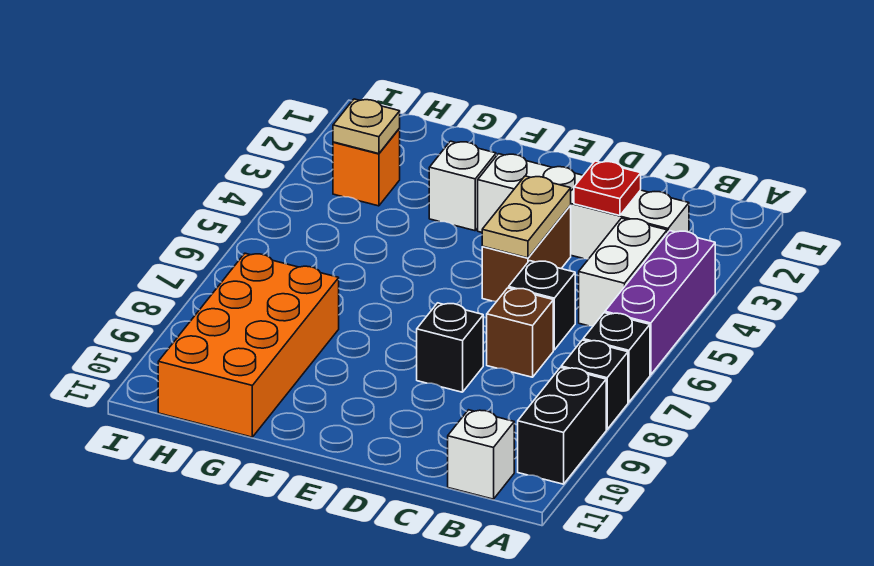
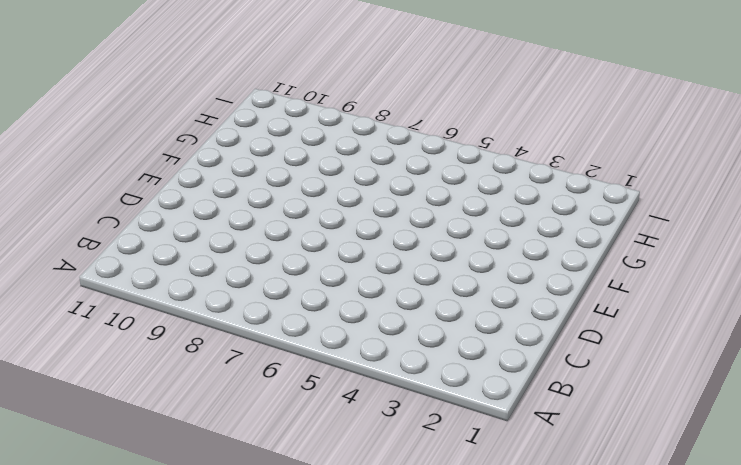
none -> purple brick A4:A6 level 1
none -> black brick A7 level 1
none -> black brick A8 level 1

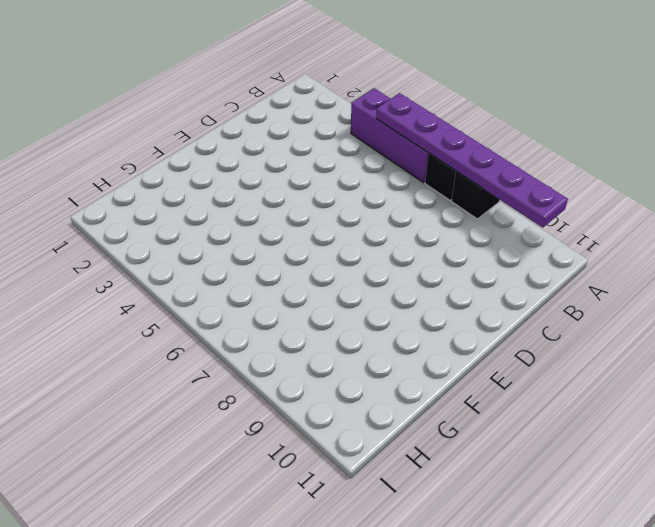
purple plate A5:A10 level 2 -> none
none -> black brick A9:A10 level 1
none -> white brick B3:E3 level 1
none -> white brick B4:B5 level 1

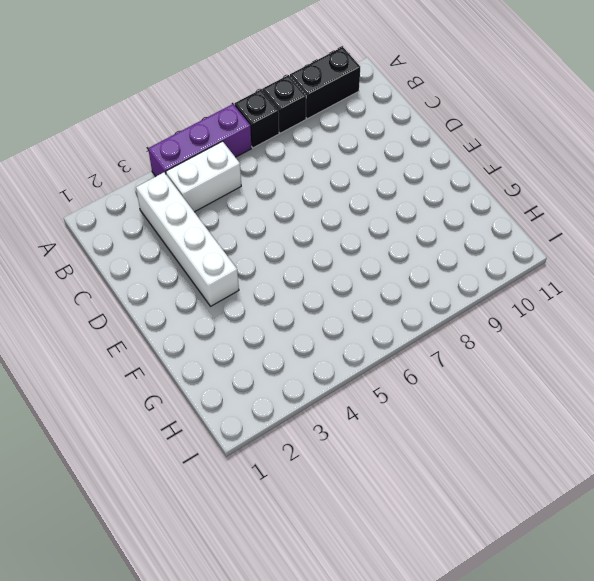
none -> white brick B11 level 1
none -> black brick C6 level 1
none -> brown brick C7 level 1

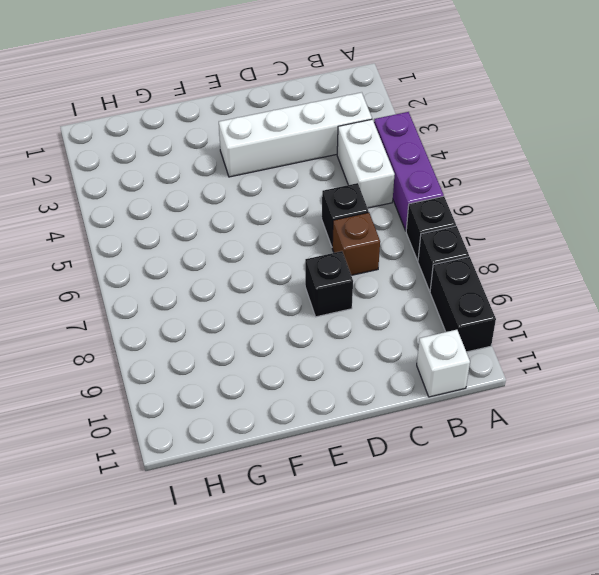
none -> brown brick D4:D5 level 1
none -> white brick F3 level 1
none -> orange brick G8:H11 level 1

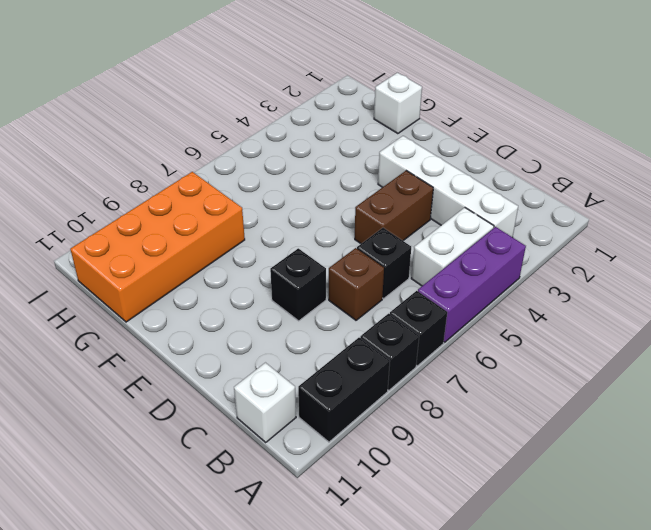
white brick G1 level 1 -> white brick F3 level 1
none -> orange brick H3 level 1
none -> red plate C3 level 2
none -> tan plate D4:D5 level 2

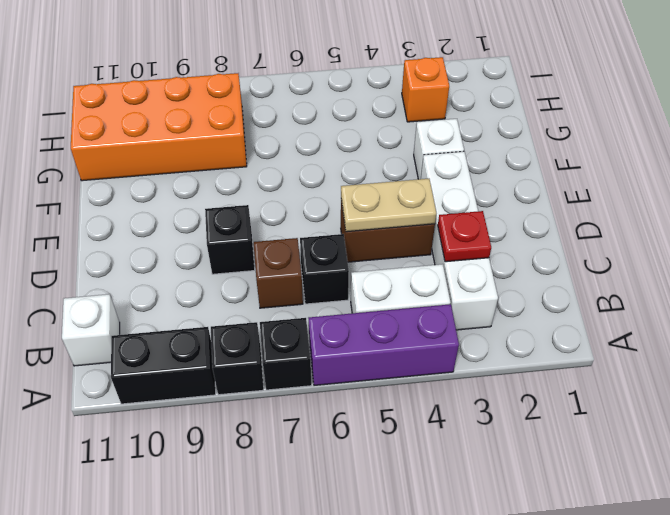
none -> tan plate H3 level 2

